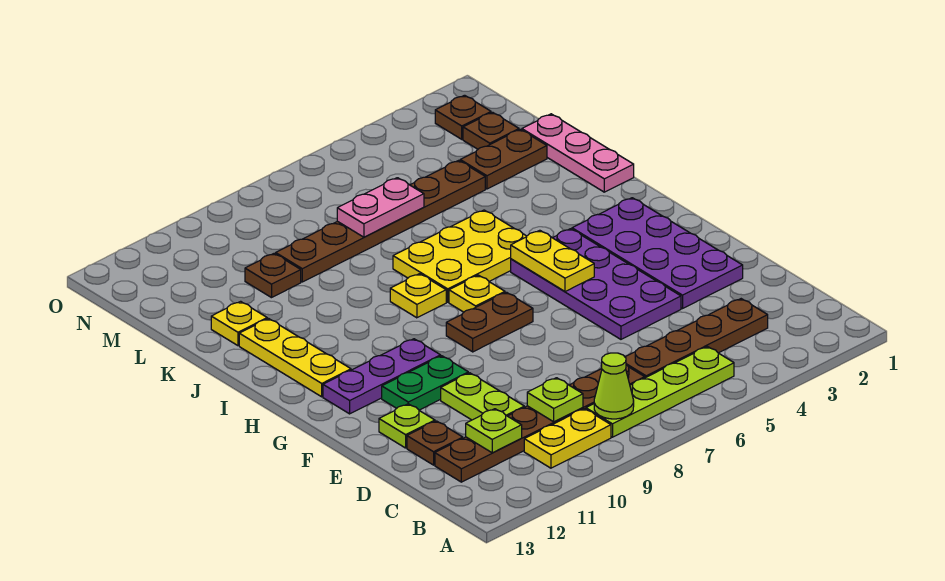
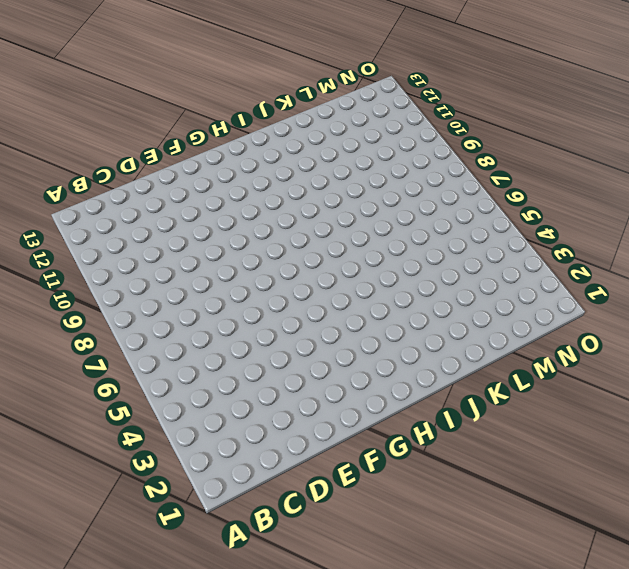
none -> lime plate B5:B8 level 1
none -> yellow plate B9:B10 level 1
none -> brown plate C3:C6 level 1

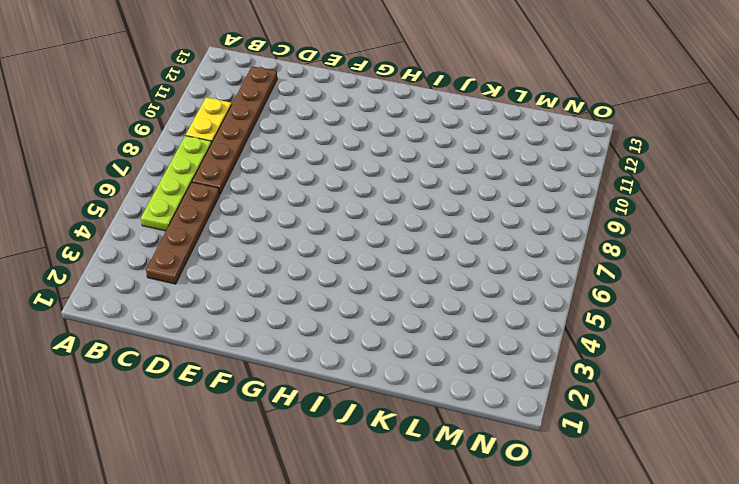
none -> lime plate D10:E10 level 1
none -> brown plate D12 level 1
none -> purple plate E2:H3 level 1

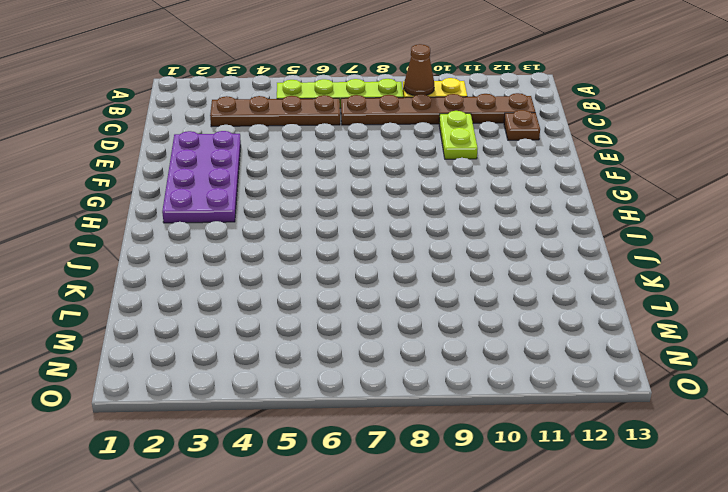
brown cone B9 level 2 -> none
none -> purple plate E4:H5 level 1
none -> lime plate E12 level 1
none -> green plate F10:F11 level 1

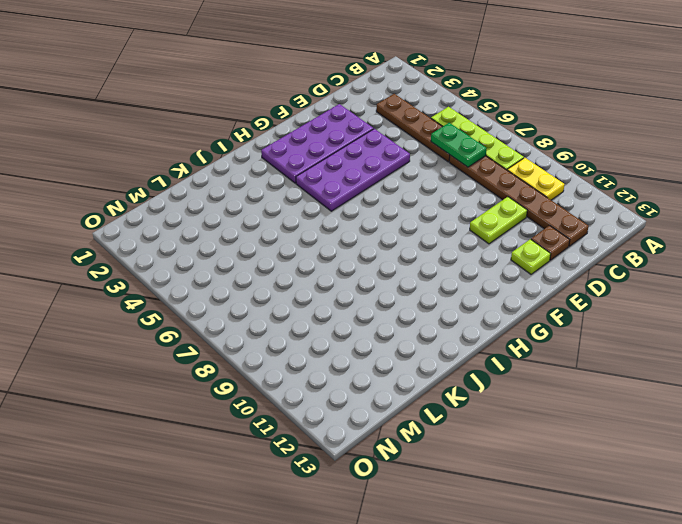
green plate C6:C7 level 2 -> green plate F10:F11 level 1
none -> brown plate G7:G8 level 1
none -> purple plate G10:G12 level 1
none -> yellow plate H7 level 1

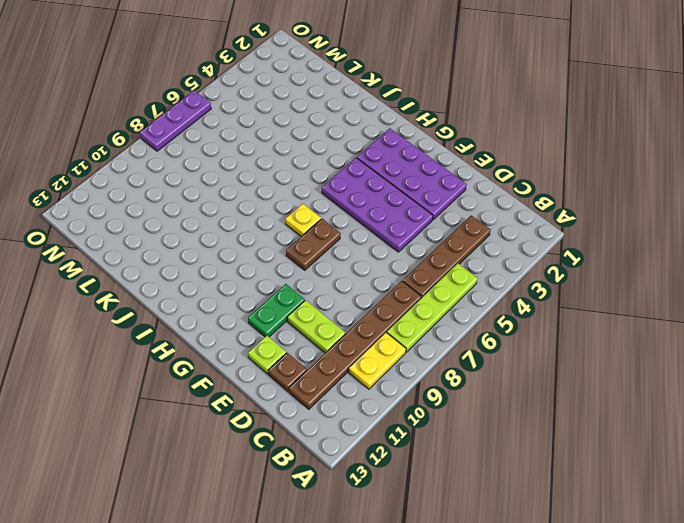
purple plate O6:O8 level 1 -> purple plate G10:G12 level 1
none -> yellow plate H12:J12 level 1
none -> yellow plate I5:J7 level 1
none -> yellow plate I8 level 1

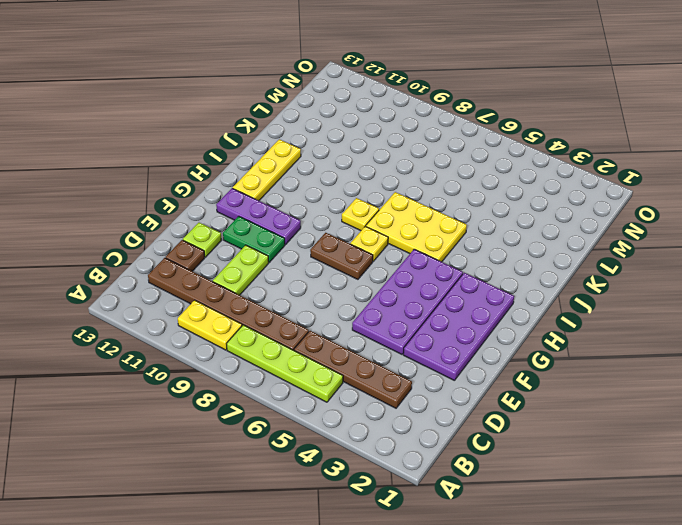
none -> pink plate J1:L1 level 1
none -> yellow plate K12 level 1
none -> brown plate L2:L3 level 1

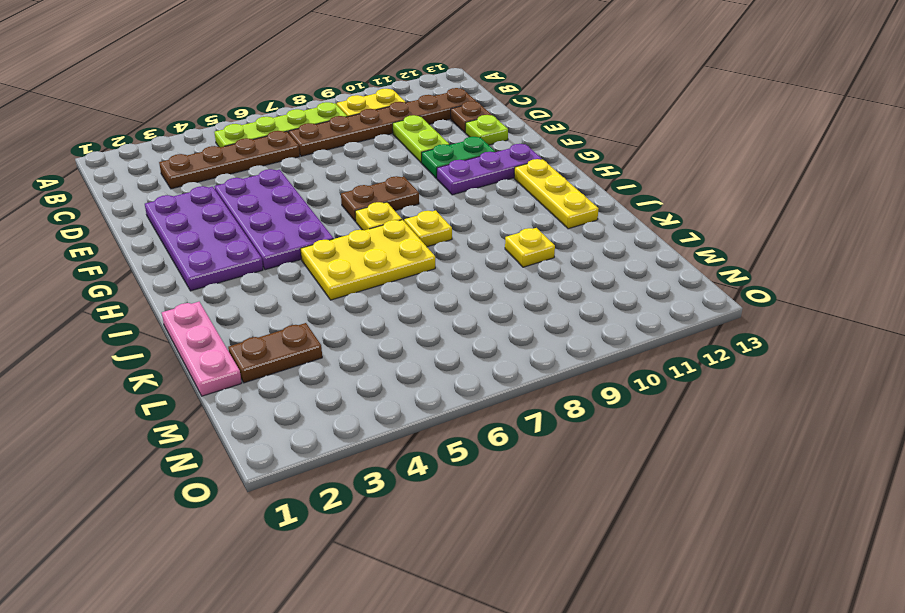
yellow plate K10 level 1 -> yellow plate K12 level 1
none -> brown plate L4:L9 level 1
none -> brown plate L10 level 1
none -> brown plate M2 level 1

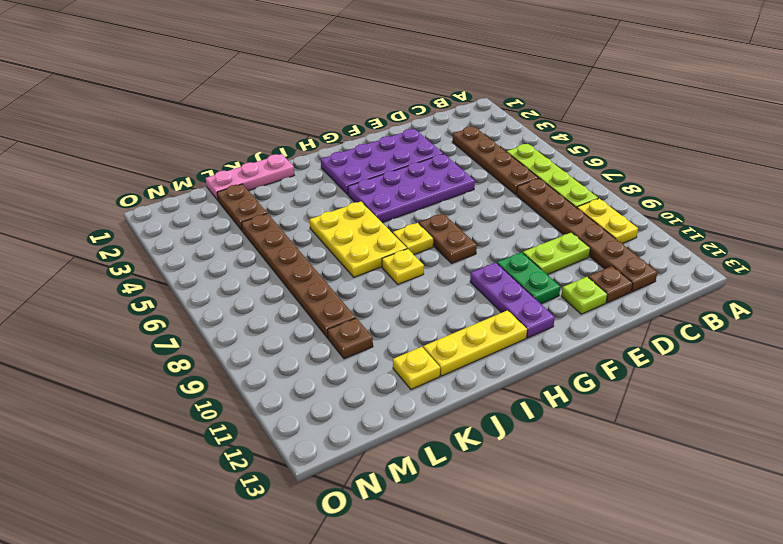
none -> brown plate M2 level 1
none -> brown plate N2 level 1
none -> lime cone B8 level 2

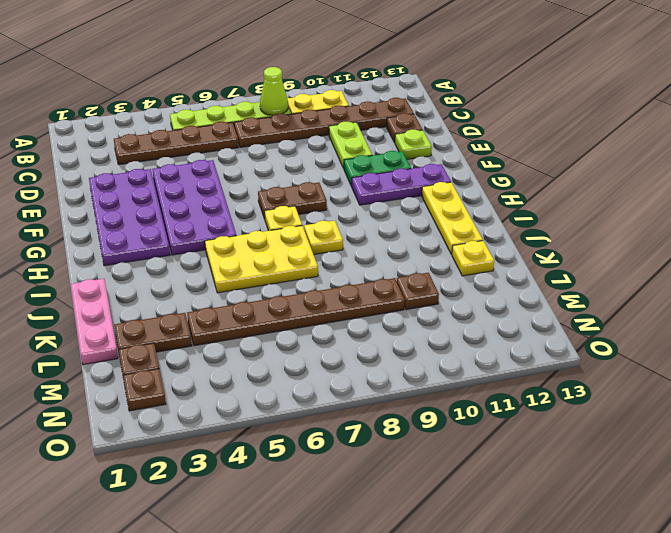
none -> lime plate C9 level 2
none -> lime plate C11 level 2
none -> yellow plate G5:H5 level 2

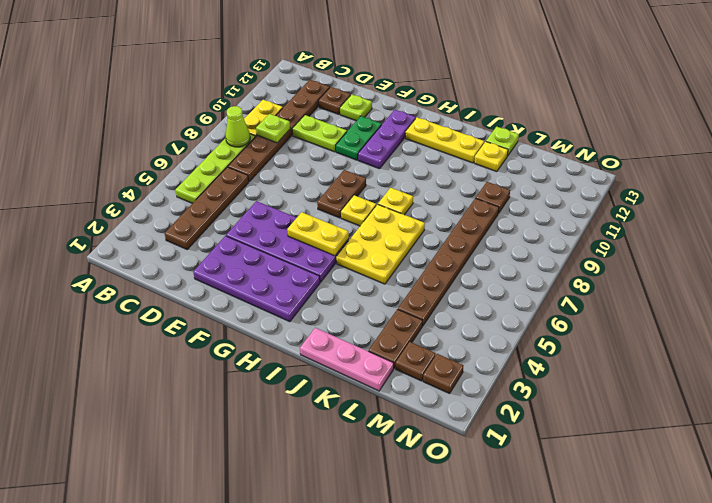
lime plate K13 level 1 -> lime plate C11 level 2
none -> pink plate L6:L7 level 2

